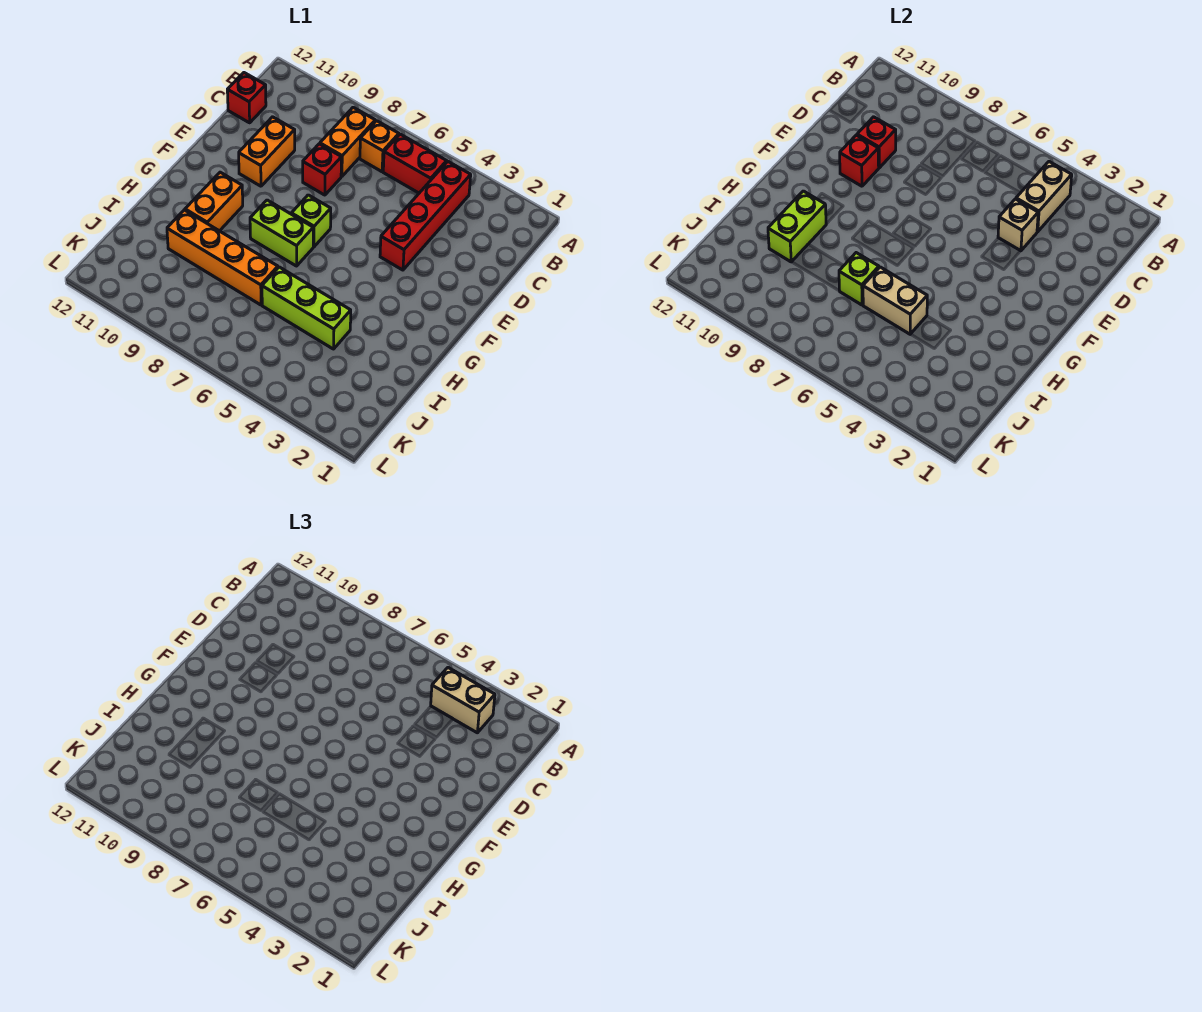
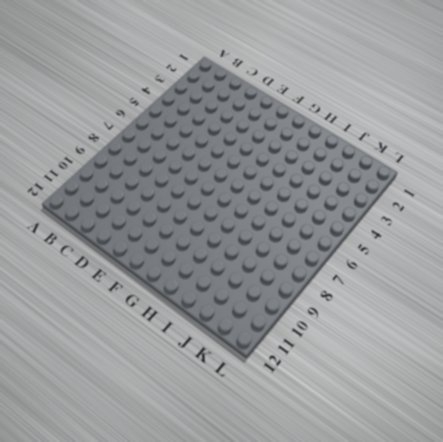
none -> red brick B4:E4 level 1
none -> red brick B5:B6 level 1
none -> orange brick B7 level 1

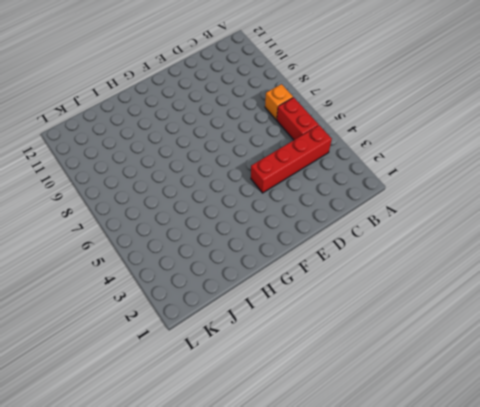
none -> orange brick B8:C8 level 1
none -> red brick C12 level 1
none -> red brick D8 level 1

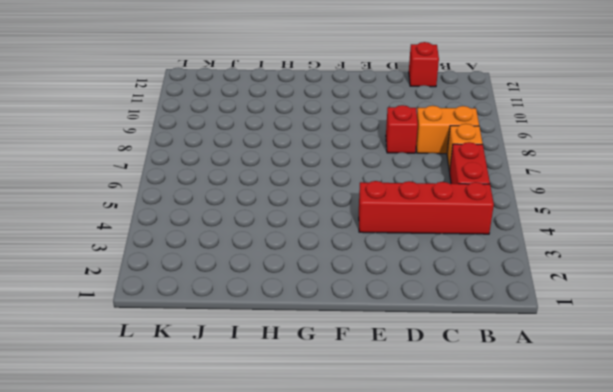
none -> orange brick D10:E10 level 1
none -> lime brick F7 level 1
none -> lime brick G7:G8 level 1

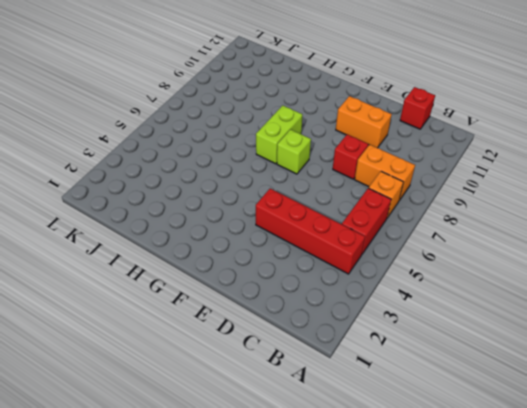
none -> orange brick G10:H10 level 1
none -> lime brick I4:I6 level 1
none -> orange brick I7:I10 level 1

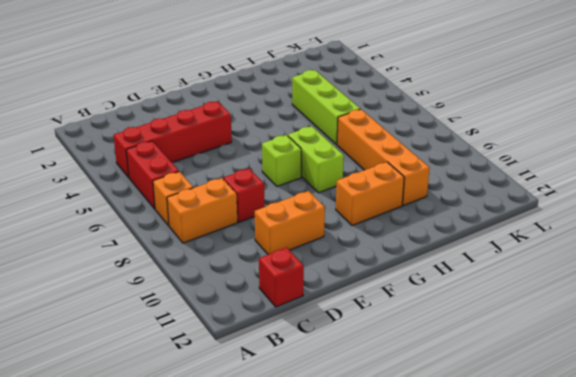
none -> tan brick B4:C4 level 2
none -> tan brick D4 level 2
none -> red brick D10 level 2

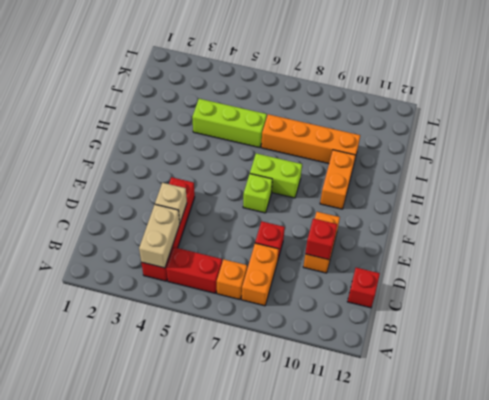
none -> red brick E10 level 2
none -> lime brick H10:I10 level 2
none -> tan brick I5:I6 level 2

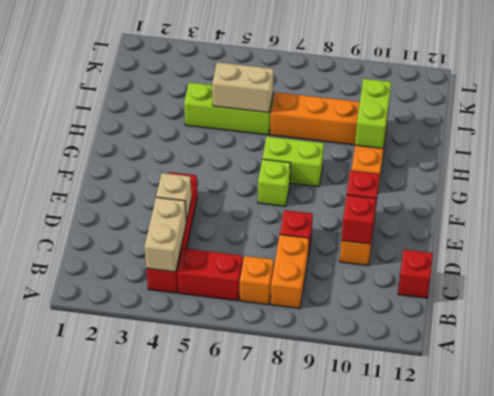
none -> lime brick I7 level 2
none -> tan brick B3:B4 level 3

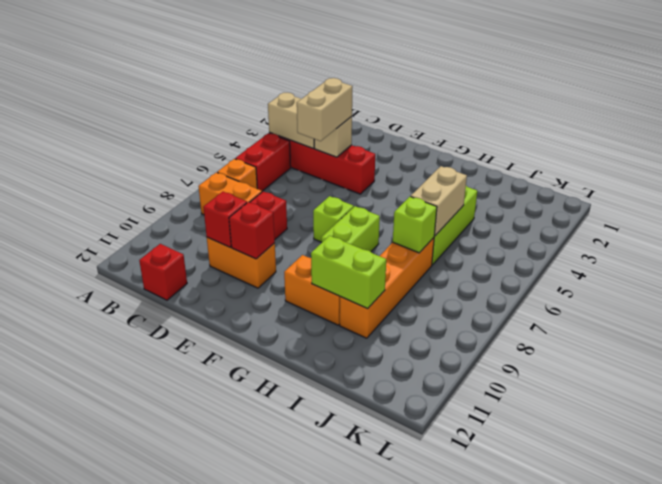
tan brick D4:D5 level 3 -> tan brick B3:B4 level 3

